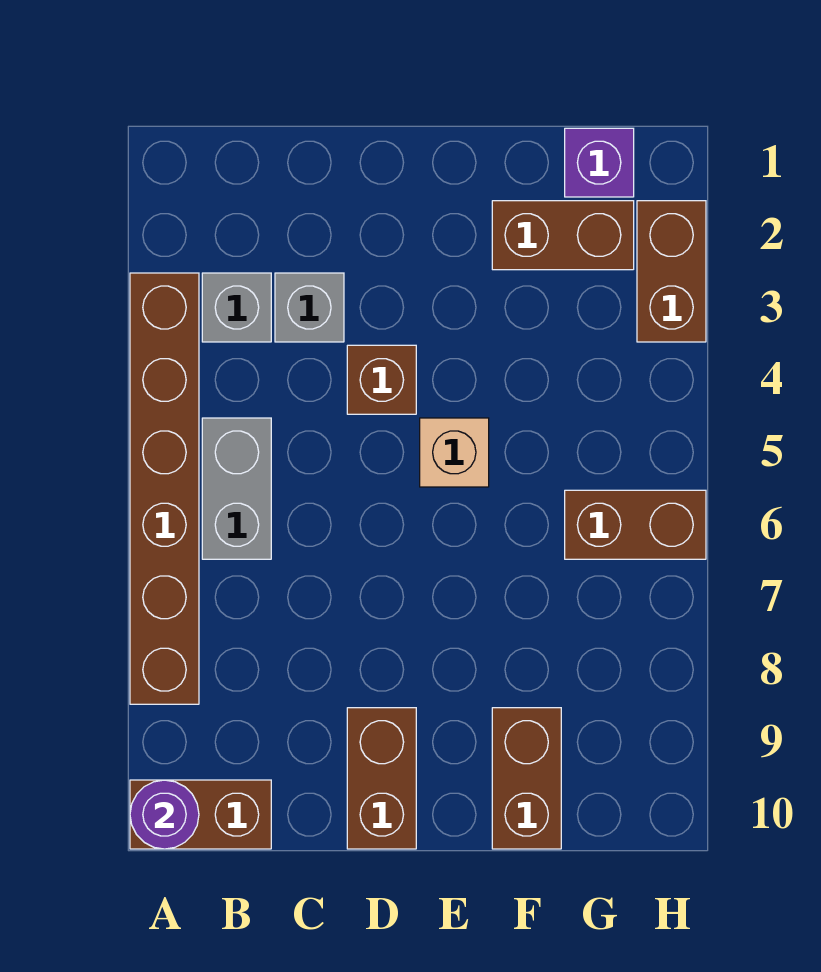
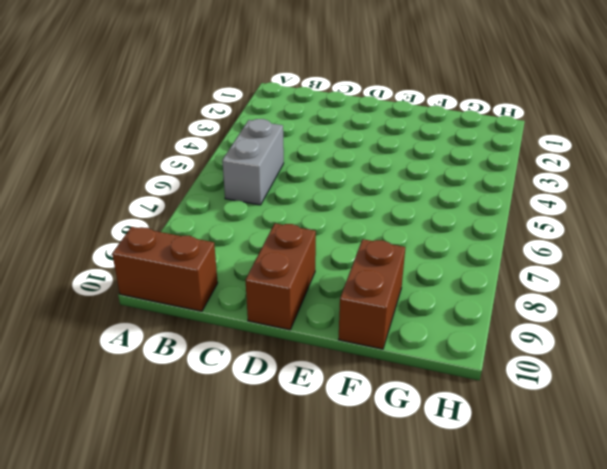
none -> brown brick A3:A8 level 1
none -> grey brick B3 level 1
none -> grey brick C3 level 1

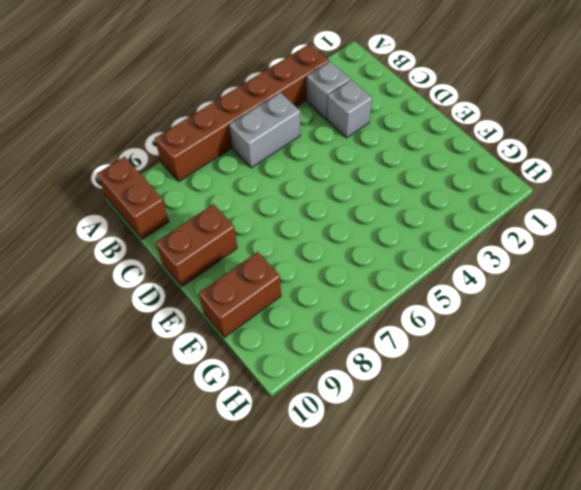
none -> brown brick D4 level 1
none -> tan brick E5 level 1
none -> brown brick F2:G2 level 1

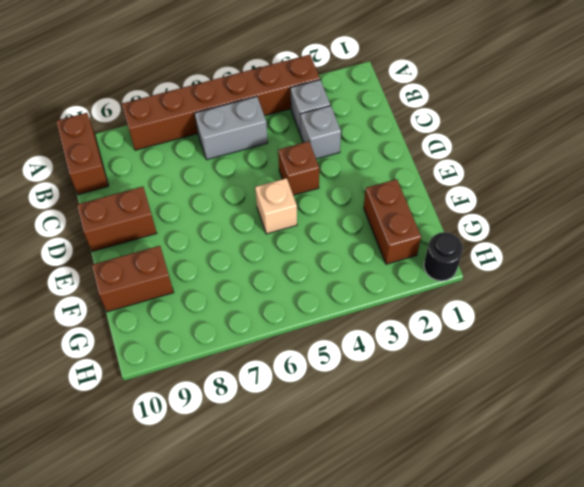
black round brick H1 level 1 -> none
none -> purple brick G1 level 1
none -> brown brick G6:H6 level 1
none -> brown brick H2:H3 level 1

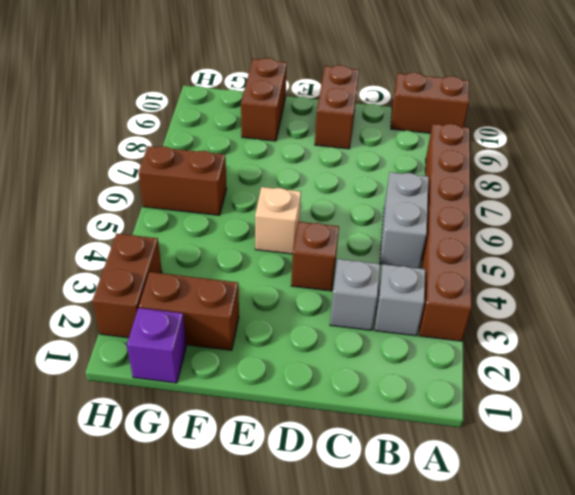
none -> purple round brick A10 level 2

